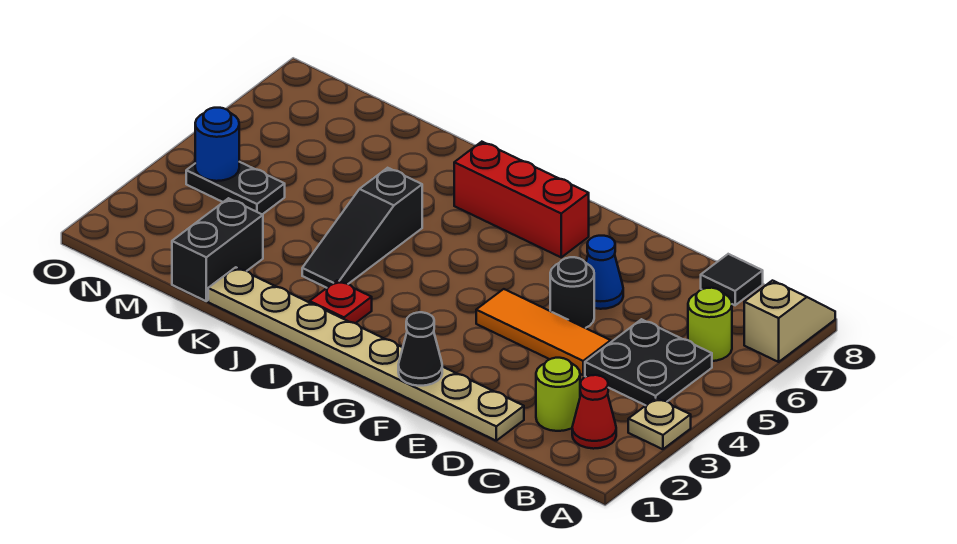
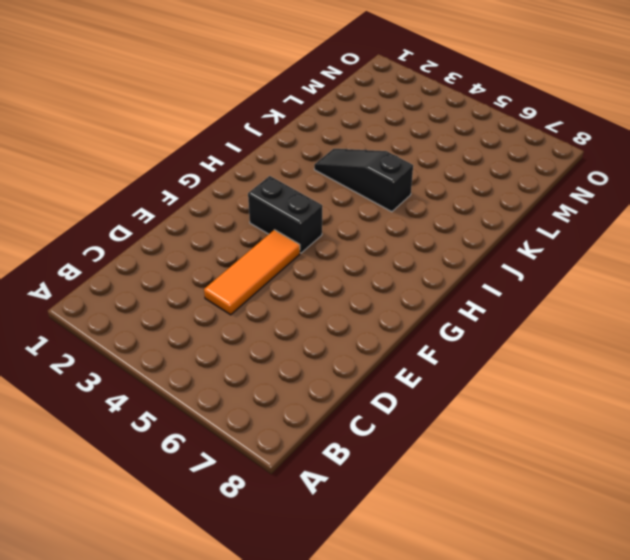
black brick G3:G4 level 1 -> black brick L1:L2 level 1
none -> tan plate A3 level 1
none -> tan slope A7:A8 level 1 top 7
none -> red cone B2 level 1

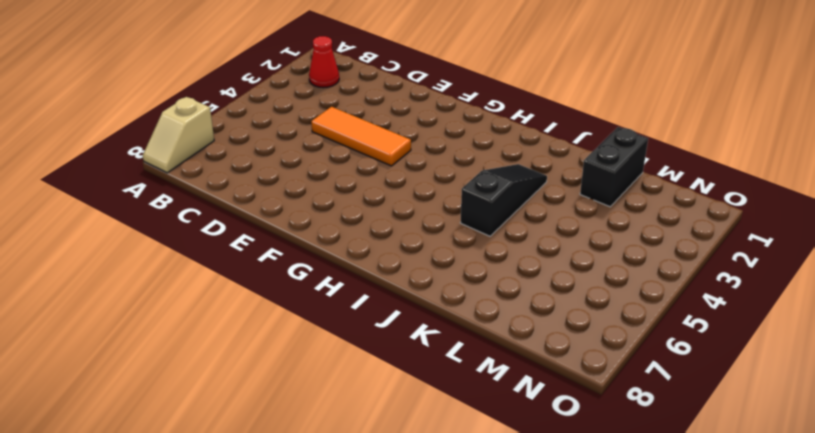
none -> tan plate A3 level 1
none -> black plate B4:C5 level 1
none -> lime round brick B6 level 1

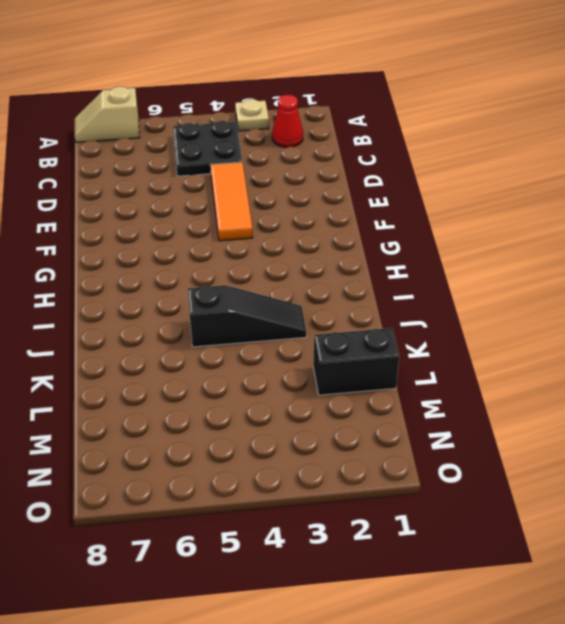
none -> lime round brick B6 level 1
none -> lime round brick C2 level 1
none -> black tile C8 level 1

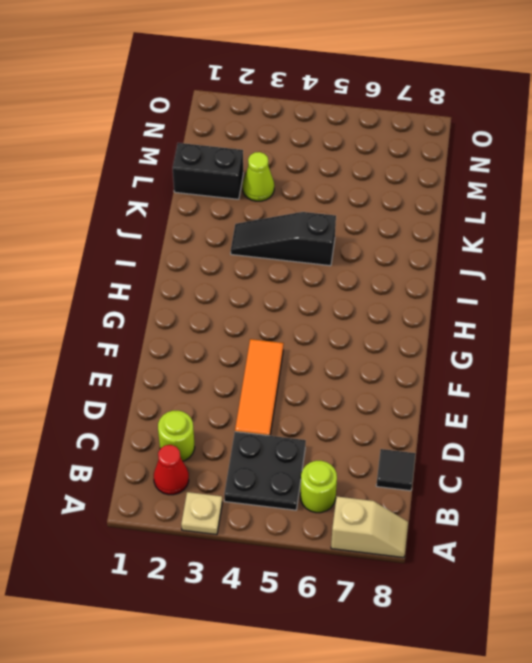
lime cone L3 level 1 -> none
none -> tan plate D1:K1 level 1
none -> black round brick E5 level 1
none -> blue cone E6 level 1

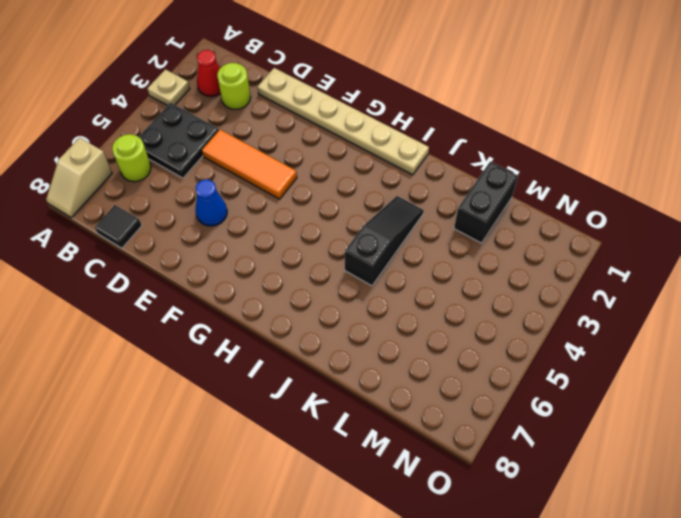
tan plate D1:I1 level 1 -> tan plate D1:K1 level 1
none -> black round brick E5 level 1
none -> red brick G7:I7 level 1
none -> red plate I2 level 1

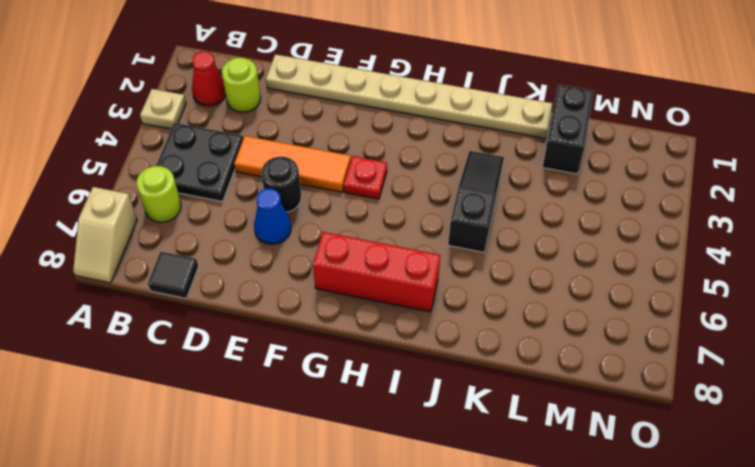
red plate G4 level 1 -> red plate I2 level 1
none -> black plate M4:N4 level 1
none -> black cone F1 level 2
none -> blue round brick N4 level 2

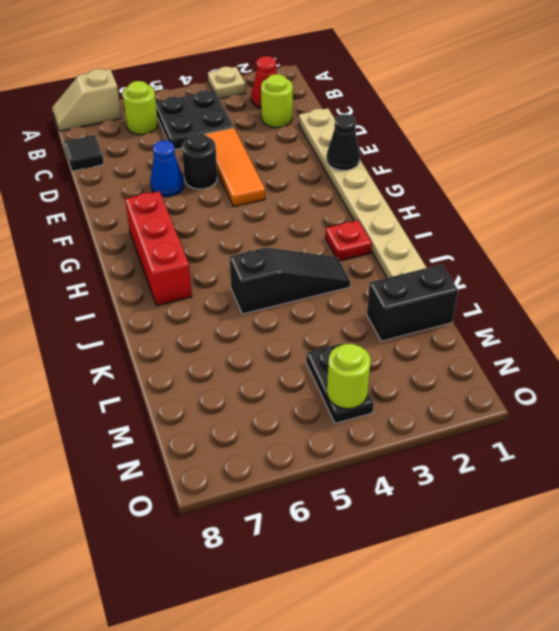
lime round brick N4 level 2 -> blue round brick N4 level 2

